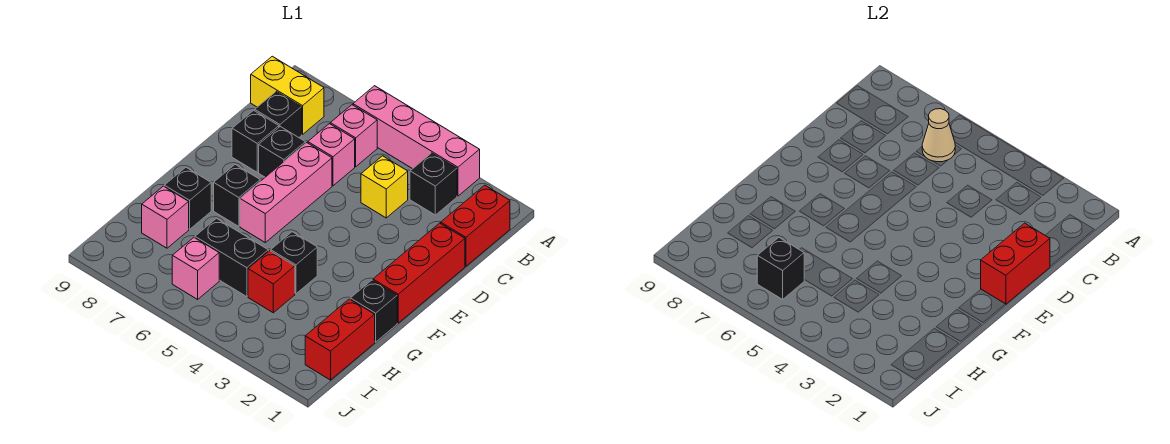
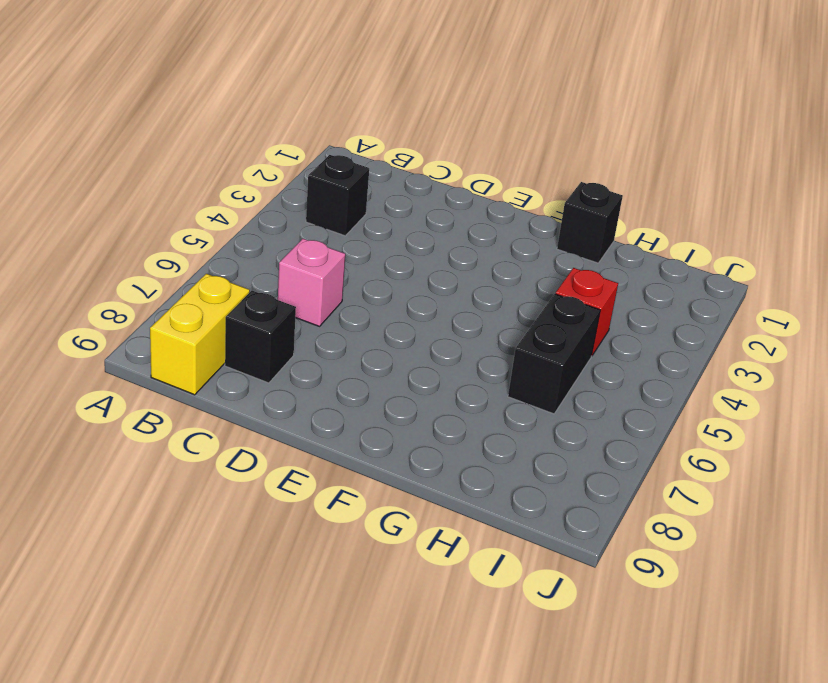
none -> pink brick A3:A6 level 1
none -> red brick B1:C1 level 1
none -> pink brick B6 level 1

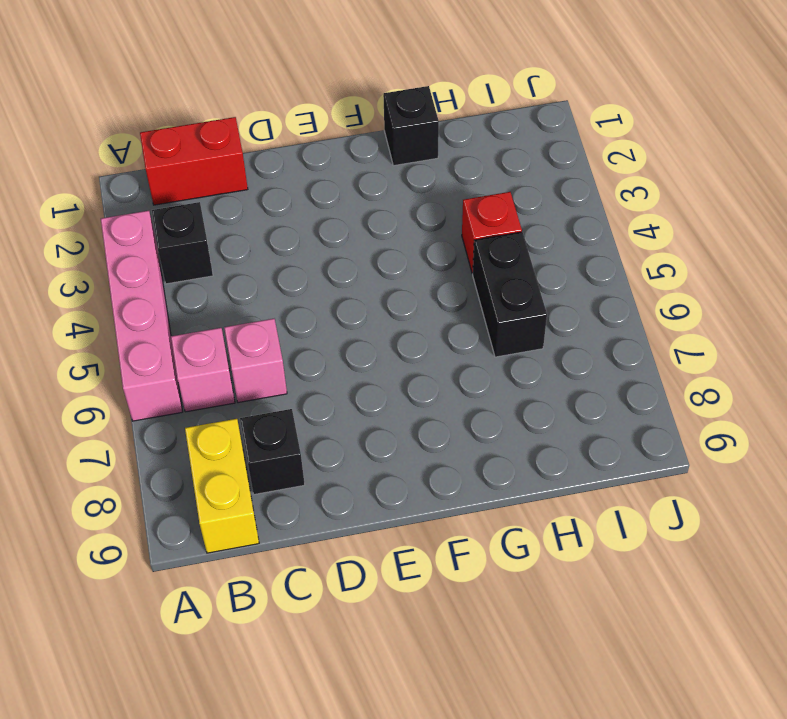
none -> yellow brick C4 level 1
none -> red brick D1:F1 level 1
none -> pink brick D6:F6 level 1

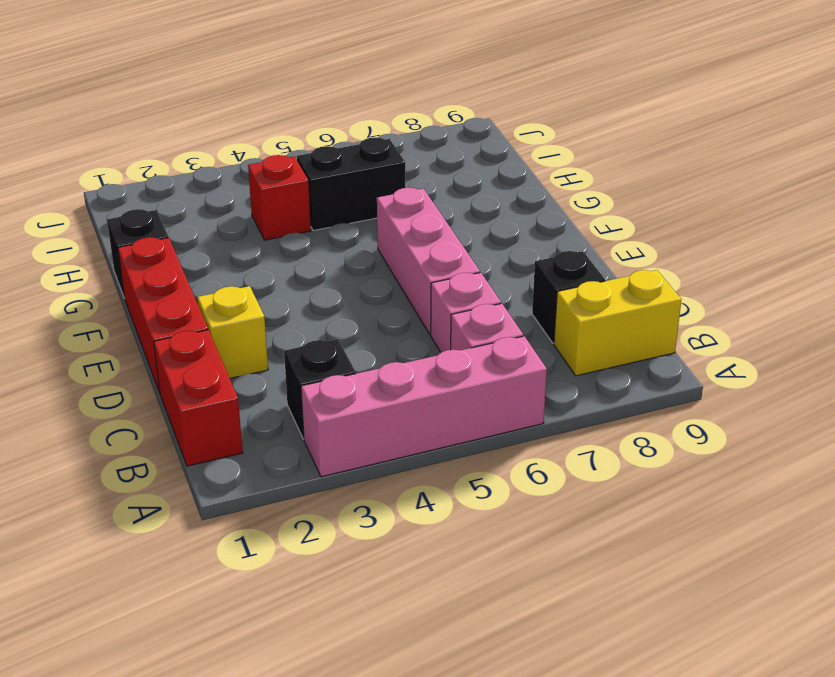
yellow brick D2 level 1 -> yellow brick C4 level 1
none -> black brick D7 level 1
none -> black brick D8 level 1
none -> black brick F7 level 1

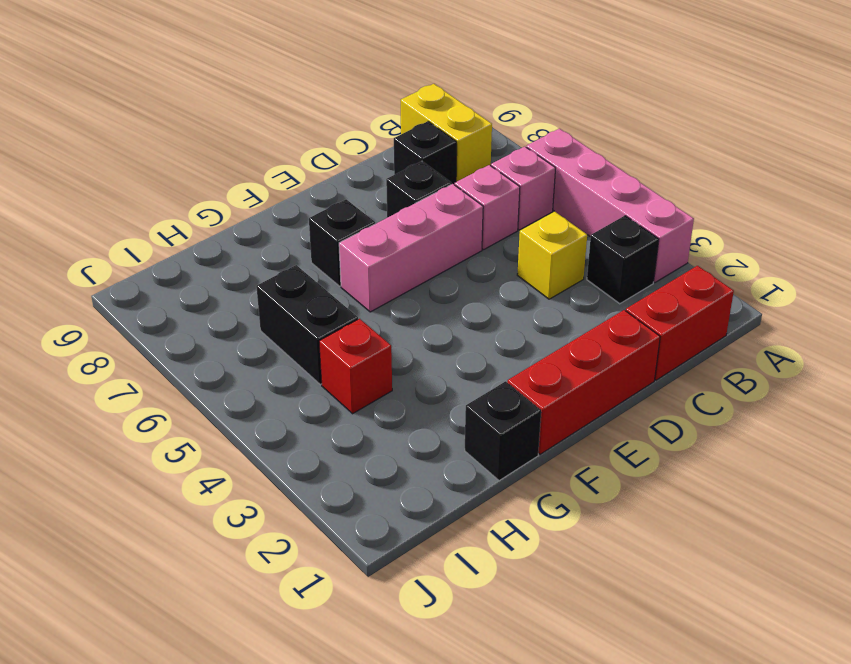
none -> black brick D8 level 1
none -> black brick G4 level 1
none -> black brick G8 level 1

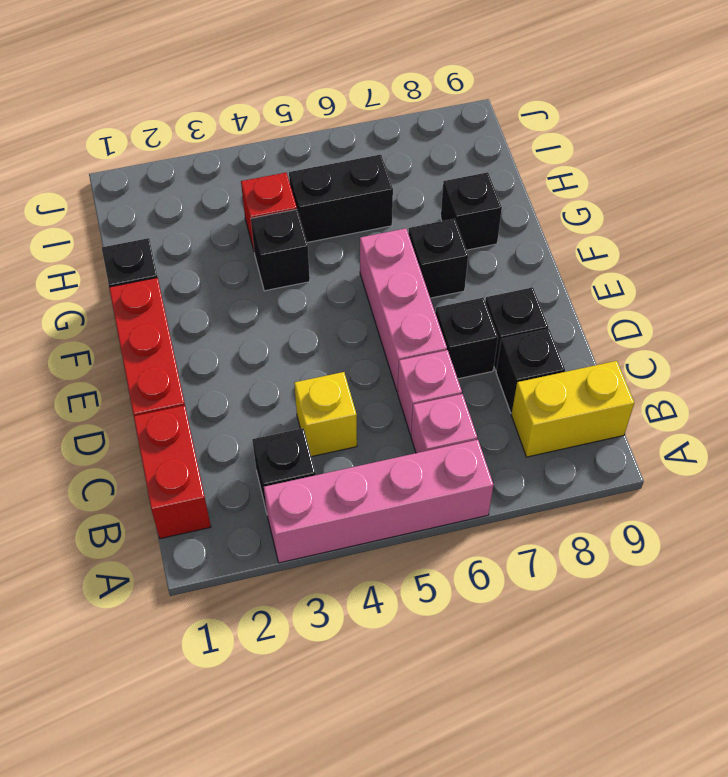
none -> red brick H1:I1 level 1
none -> pink brick H8 level 1
none -> pink brick I6 level 1

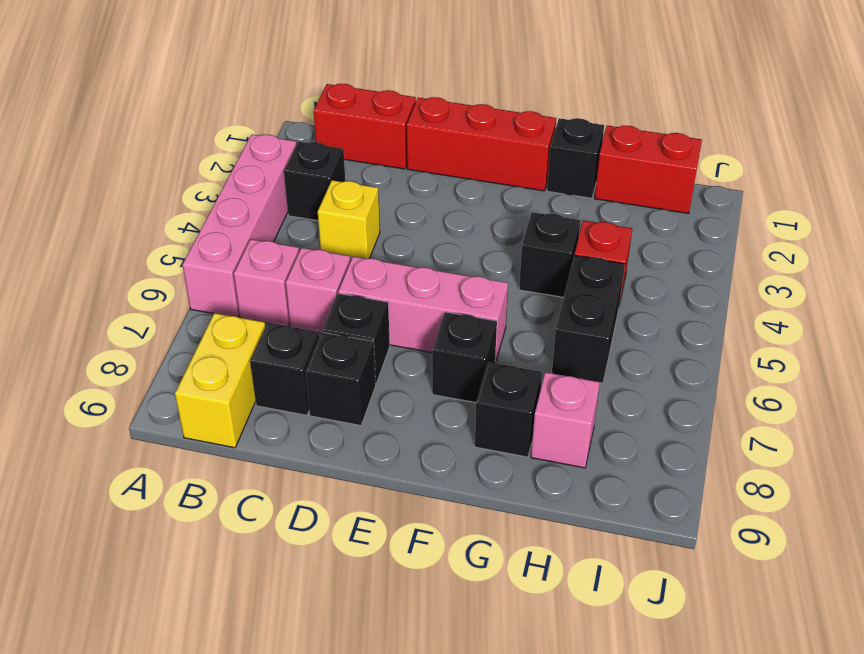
none -> pink brick I6 level 1
none -> tan cone B6 level 2
none -> red brick D1:E1 level 2

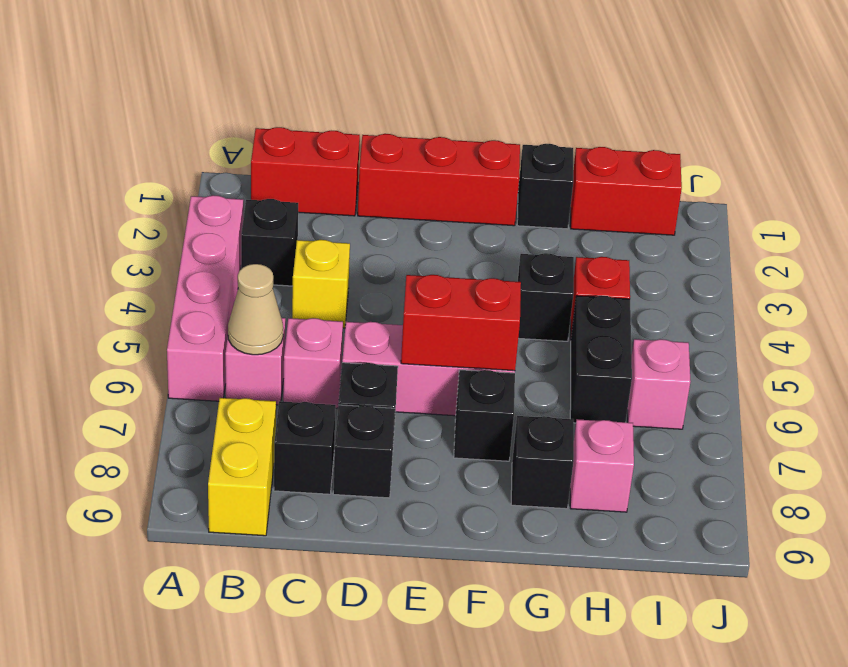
red brick E6:F6 level 2 -> red brick D1:E1 level 2
none -> black brick I6 level 2

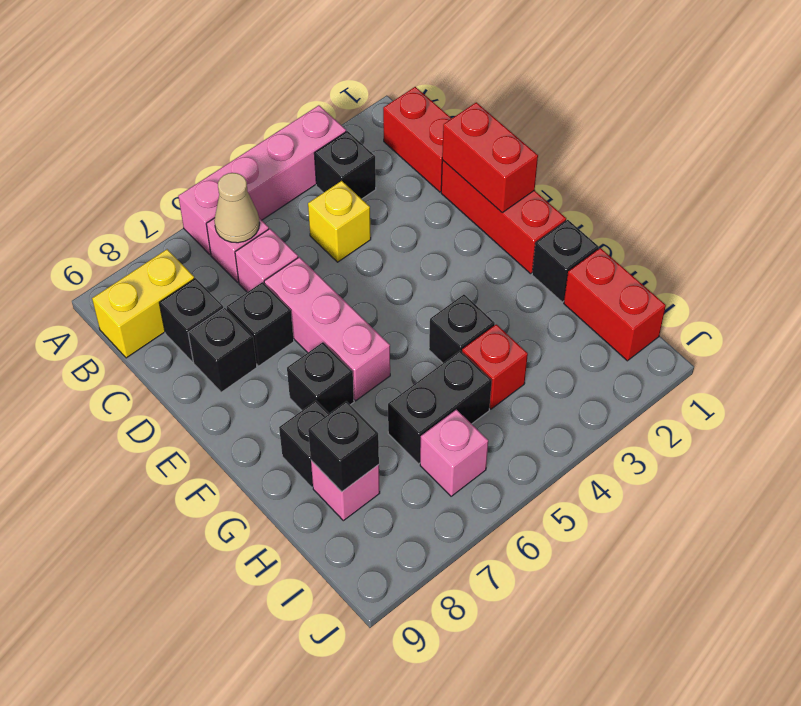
black brick H8 level 2 -> black brick I6 level 2

